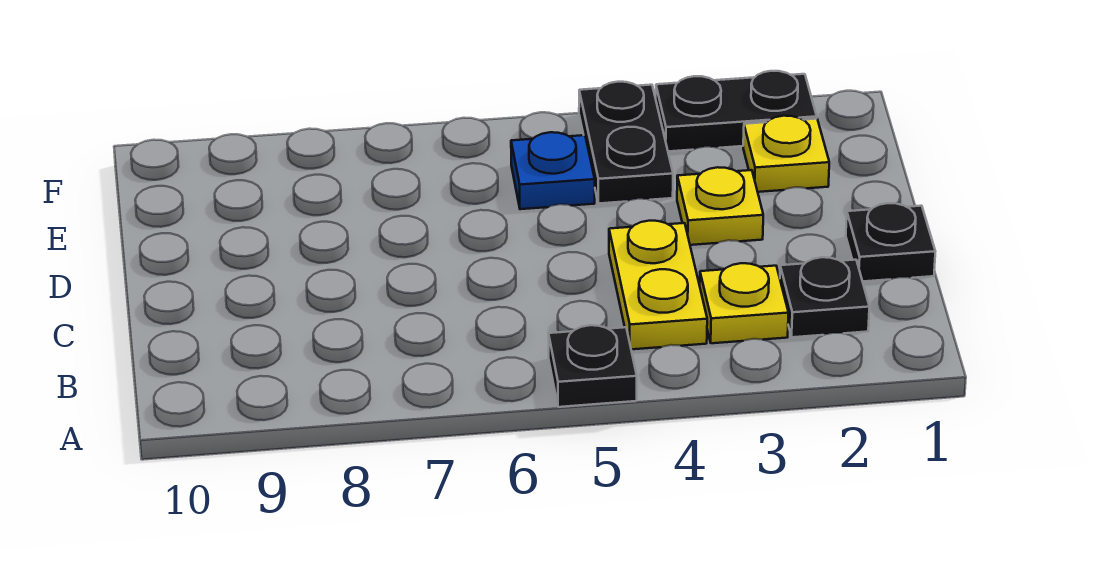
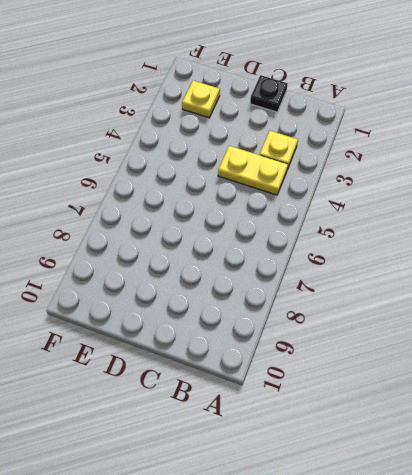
none -> black plate A5 level 1
none -> black plate B2 level 1

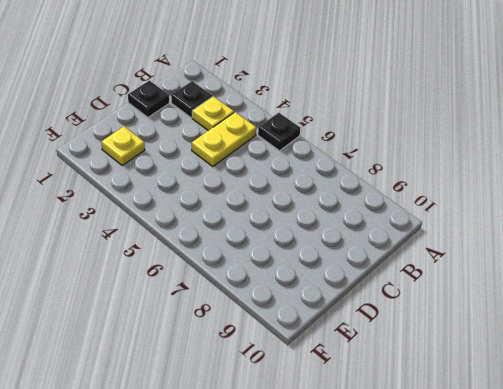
none -> yellow plate D3 level 1
none -> black plate E4:F4 level 1

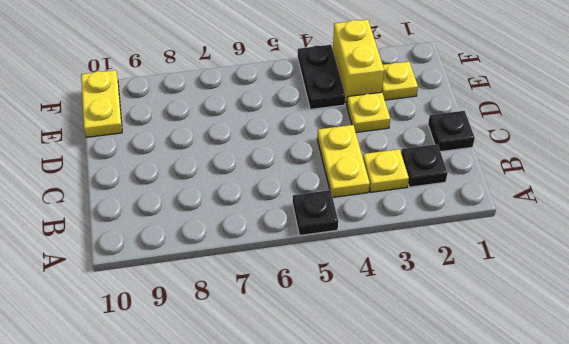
yellow brick E3:F3 level 1 -> black plate F2:F3 level 1
yellow plate E10:F10 level 1 -> none
none -> blue plate E5 level 1

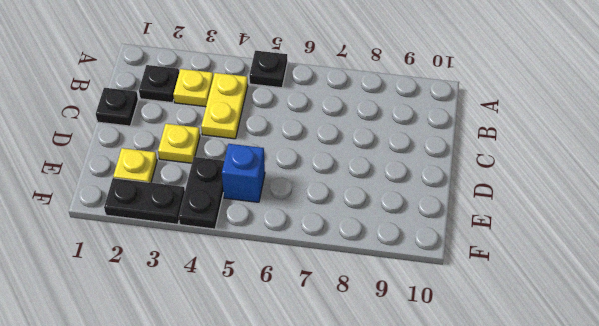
blue brick E5 level 1 -> blue plate E5 level 1

